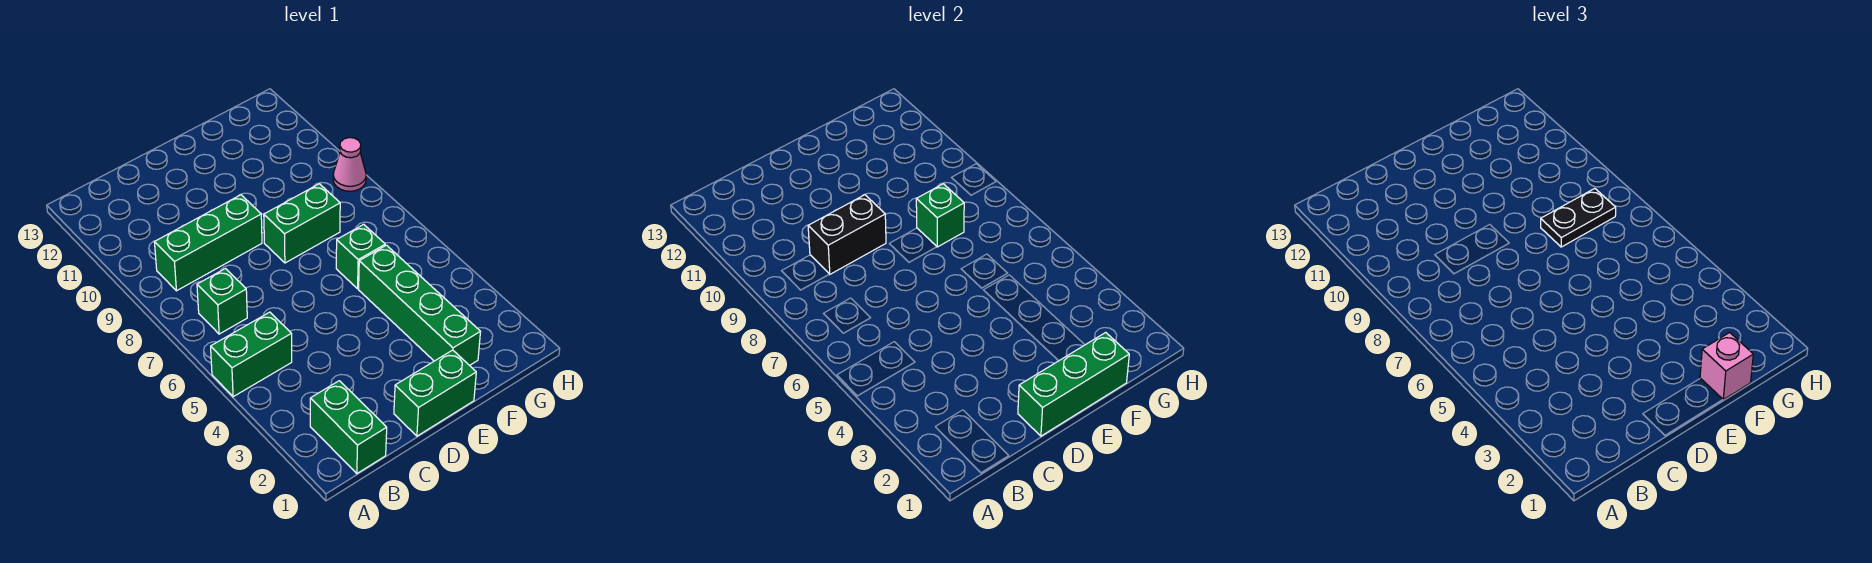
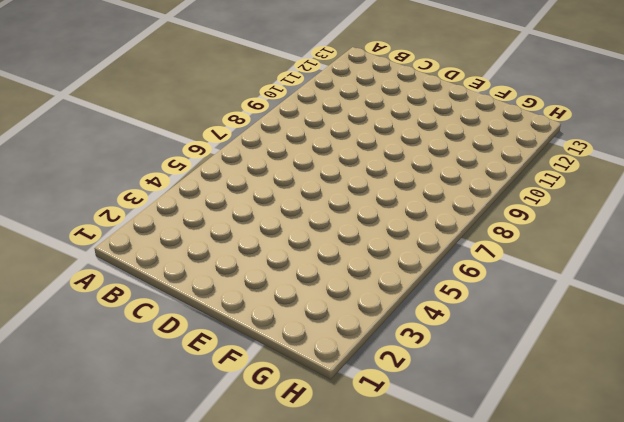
none -> green brick A5:B5 level 1
none -> green brick B1:B2 level 1
none -> green brick B7 level 1

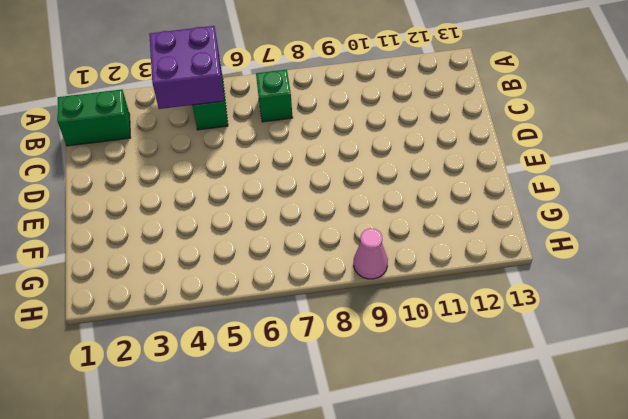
purple brick A4:B5 level 2 -> none
none -> green brick B9:D9 level 1
none -> green brick D1:E1 level 1
none -> green brick E8:F8 level 1

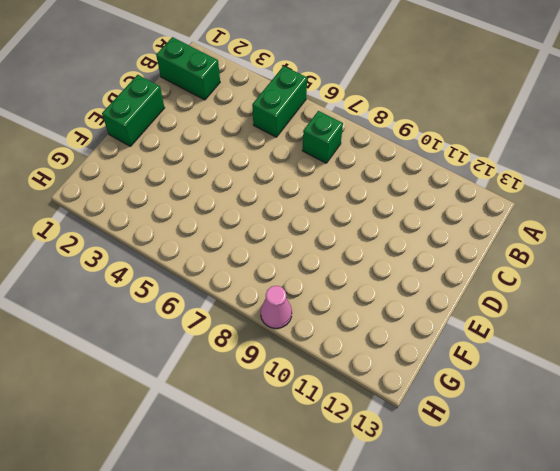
none -> green brick B9:D9 level 1
none -> green brick E8:F8 level 1
none -> green brick F2:F5 level 1

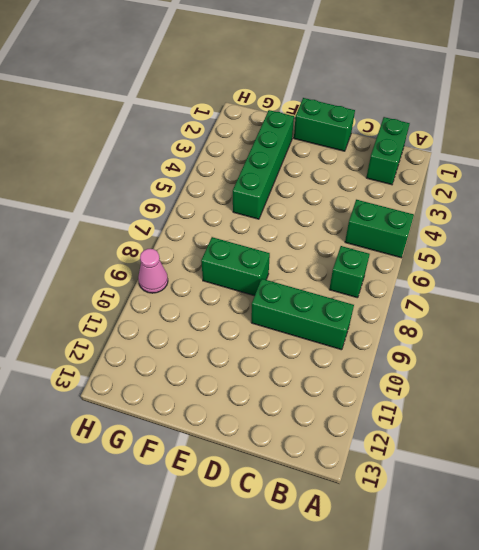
none -> green brick F6 level 1
none -> black brick C9:D9 level 2
none -> green brick D1:F1 level 2

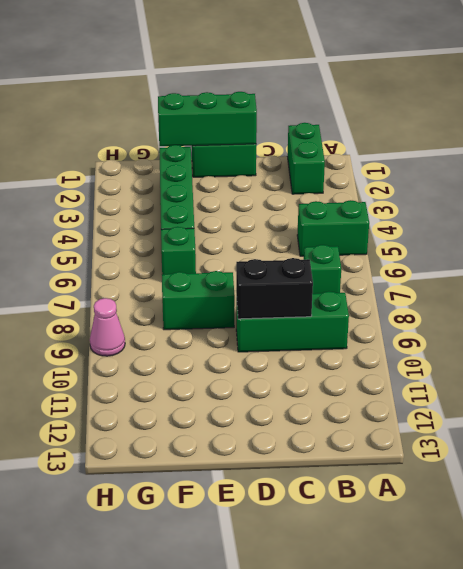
none -> green brick F8 level 2
none -> pink brick F1 level 3
none -> black plate F8:G8 level 3

